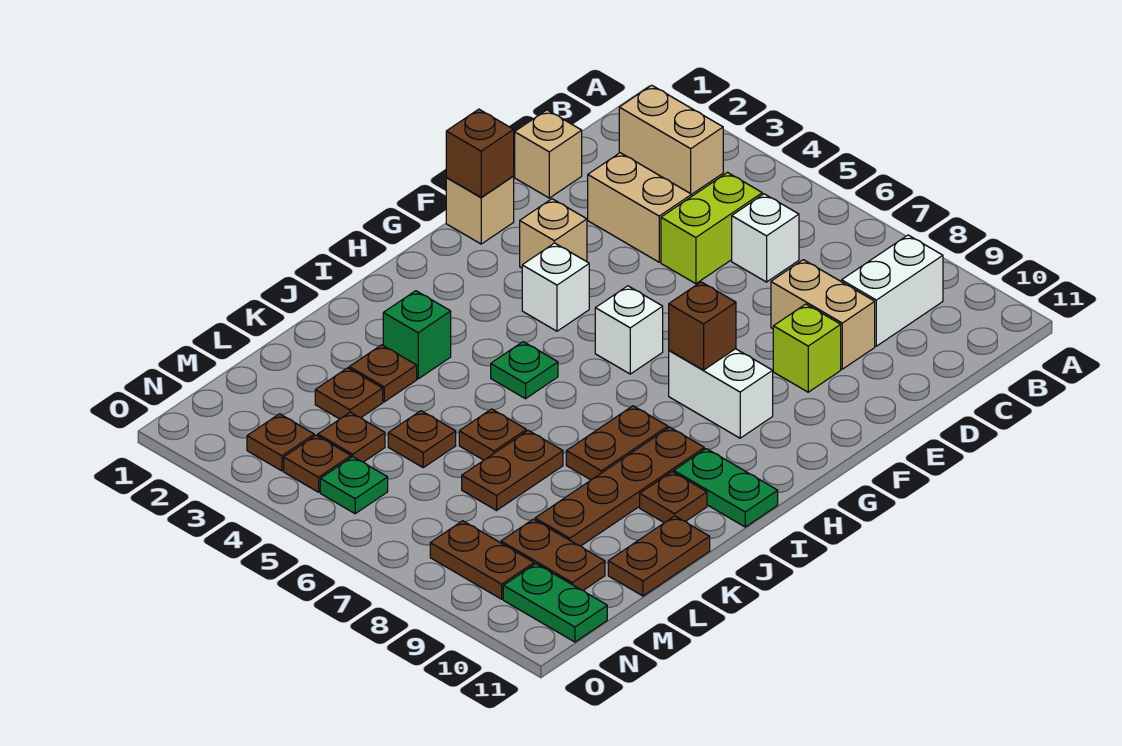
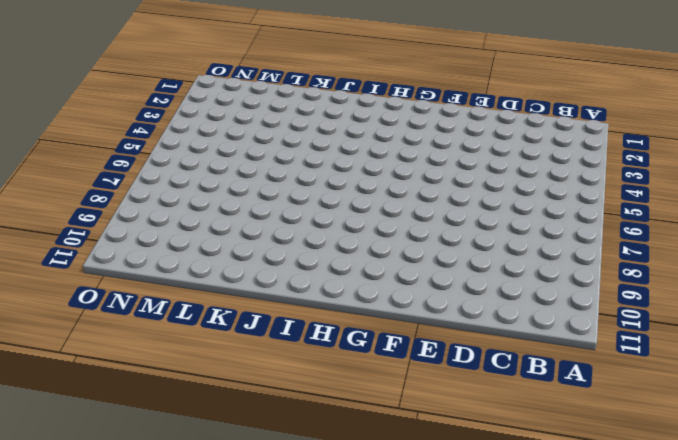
none -> tan brick B2:B3 level 1
none -> white brick B9:C9 level 1
none -> lime brick C5:D5 level 1
none -> white brick C6 level 1

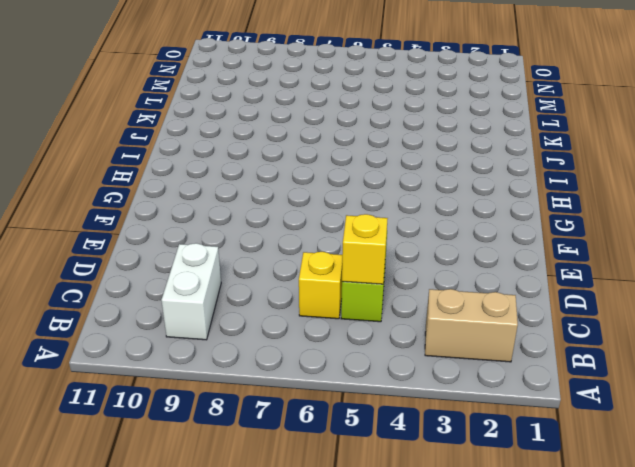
yellow brick C5 level 2 -> none
yellow brick C6 level 1 -> white brick C6 level 1
none -> tan brick D1 level 1
none -> tan brick D3:D4 level 1
none -> tan brick D8:D9 level 1
none -> lime brick E9 level 1

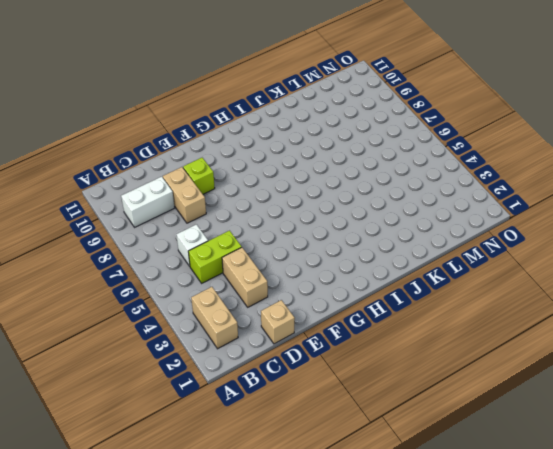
none -> tan brick F1 level 1
none -> tan brick F3 level 1
none -> white brick G4 level 1
none -> white brick G6 level 1

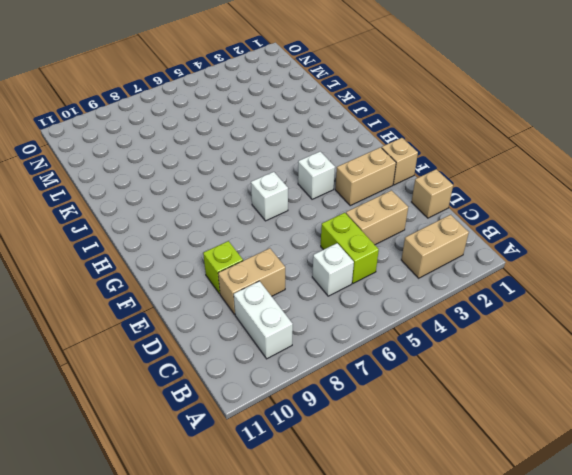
tan brick F2:F3 level 1 -> tan brick F3 level 1
none -> white brick G8:G9 level 1
none -> green plate I5 level 1
none -> brown plate I8:J8 level 1
none -> brown plate I9:L9 level 1

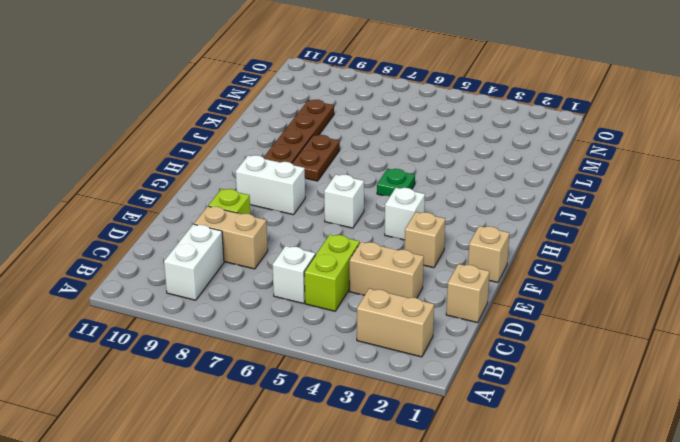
none -> green plate I10:I11 level 1
none -> green brick J3 level 1
none -> brown plate J10 level 1
none -> brown plate K3 level 1

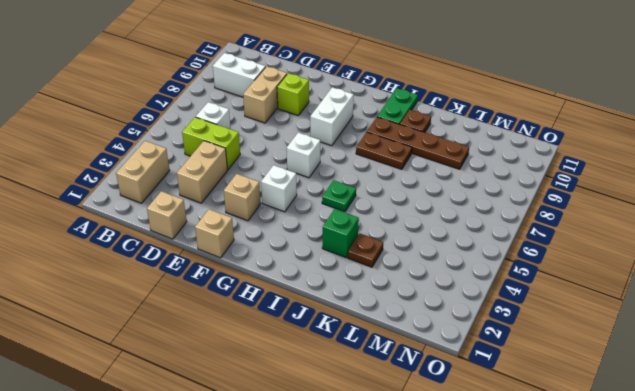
none -> brown plate K6 level 1
none -> brown plate K7:L7 level 1
none -> brown plate K11:L11 level 1
none -> brown plate L3 level 1

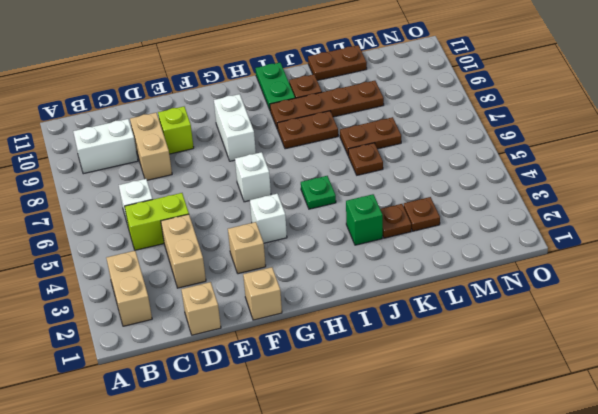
none -> brown plate L5 level 1
none -> brown plate M4 level 1
none -> brown plate M9:M10 level 1
none -> brown plate N3 level 1

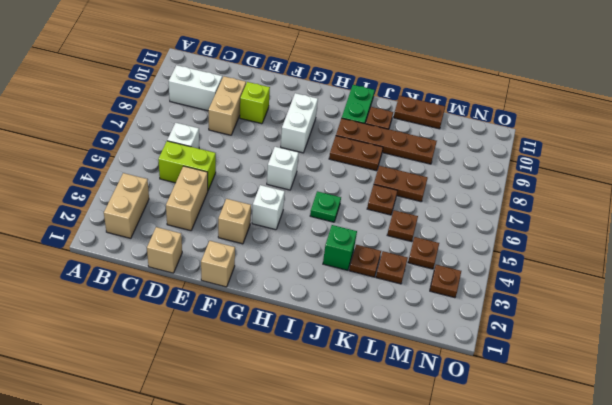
none -> brown plate M9:M10 level 1
none -> brown plate N4 level 1
none -> green plate N5 level 1
none -> brown plate N8:N9 level 1

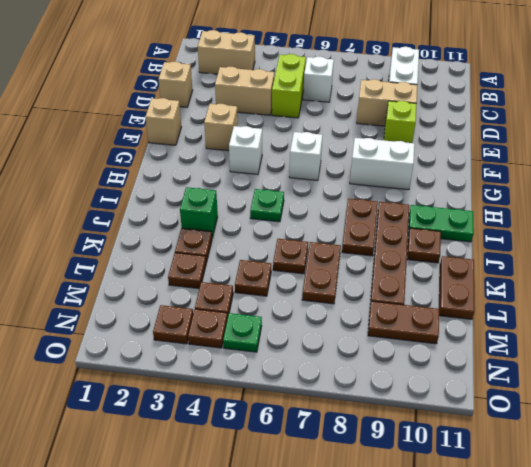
none -> brown plate N8:N9 level 1
none -> green plate N10:N11 level 1
none -> brown brick F1 level 2
none -> brown brick G8 level 2

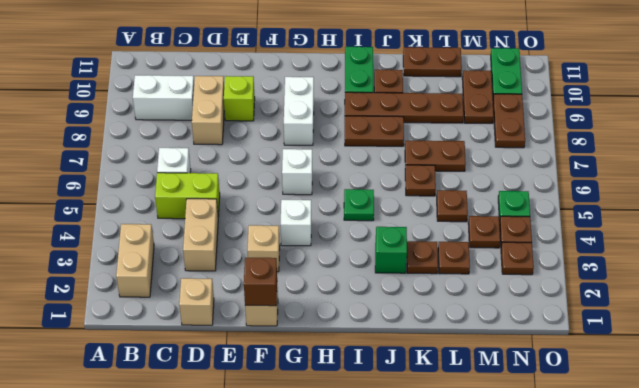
none -> brown brick G8 level 2

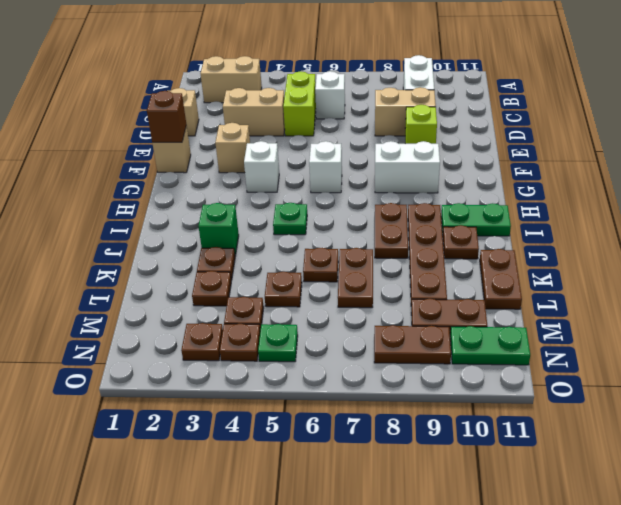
none -> brown brick G8 level 2

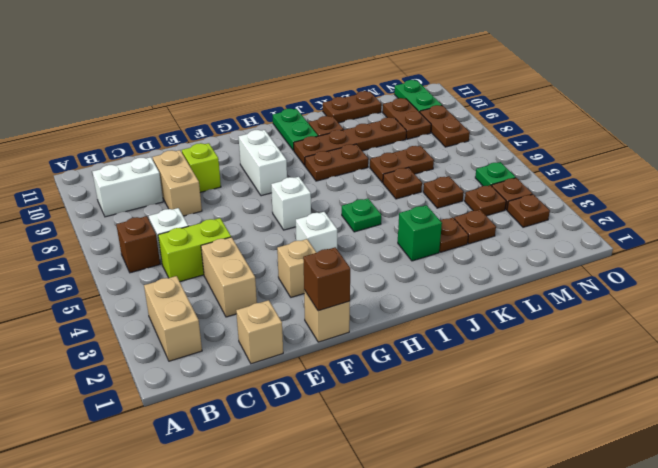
brown brick B6 level 1 -> brown brick G8 level 2

